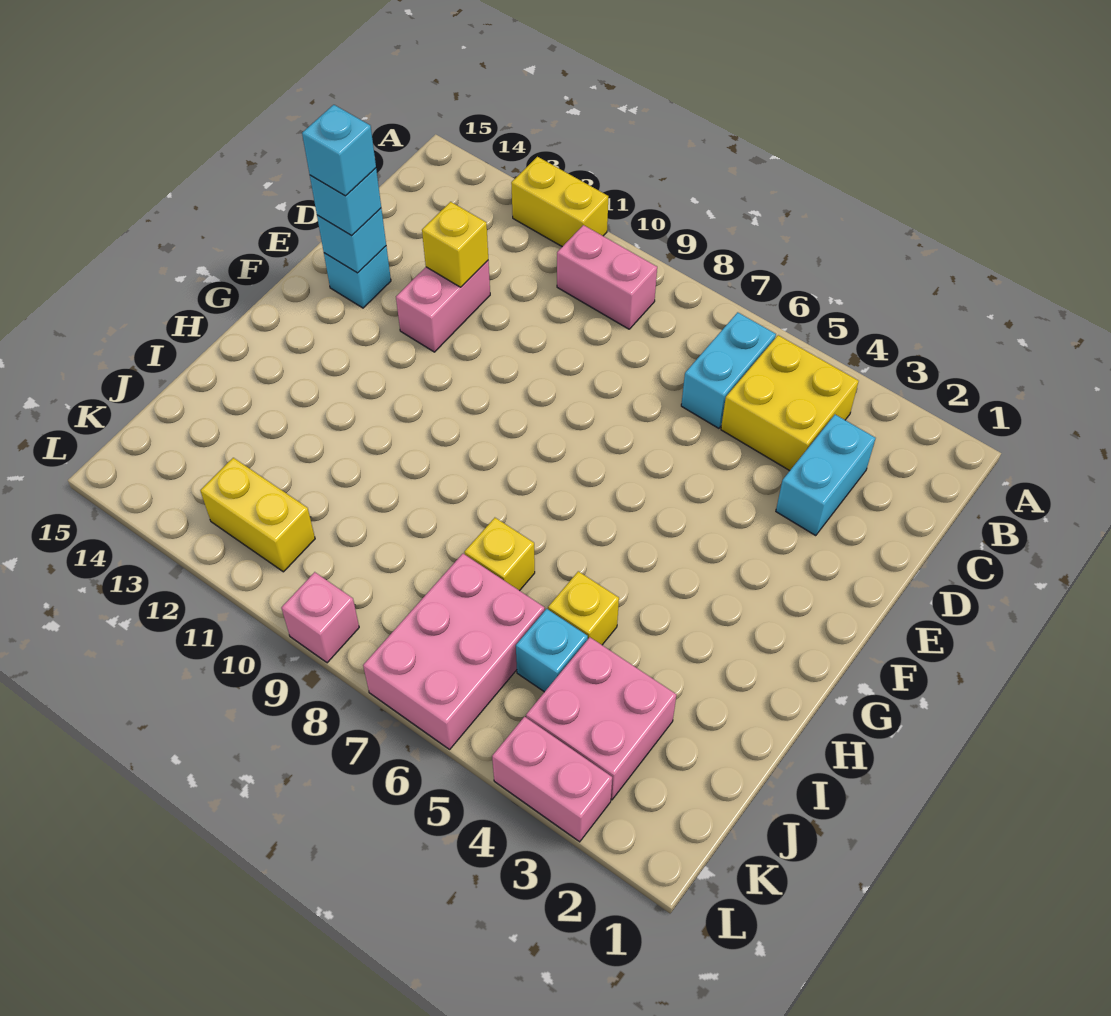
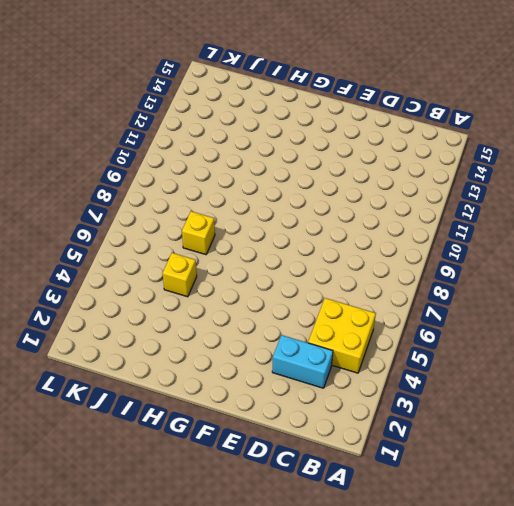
none -> yellow brick A11:A12 level 1
none -> cyan brick B6:C6 level 1
none -> pink brick B9:B10 level 1

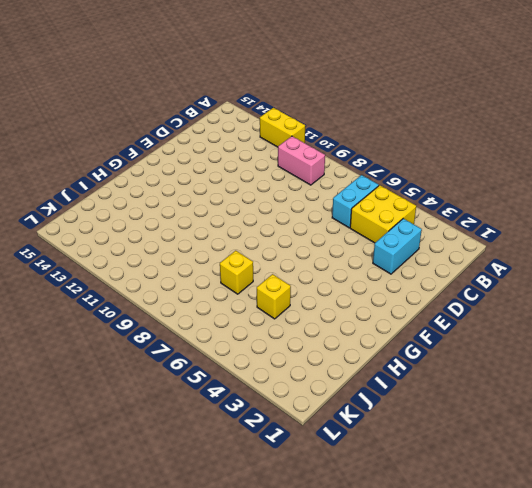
none -> pink brick D12:E12 level 1
none -> cyan brick E14 level 1
none -> pink brick J3:K4 level 1

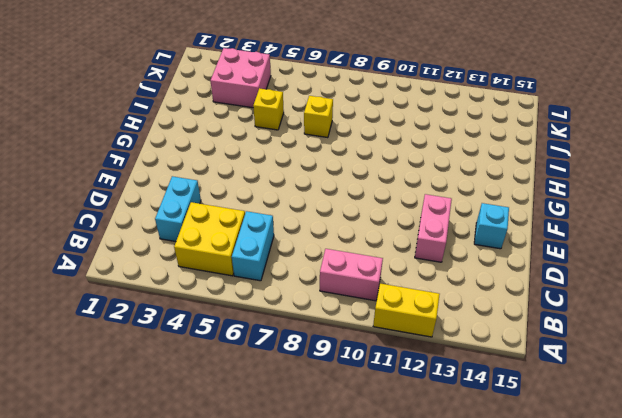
none -> cyan brick J5 level 1
none -> pink brick J6:L7 level 1
none -> yellow brick K11:K12 level 1

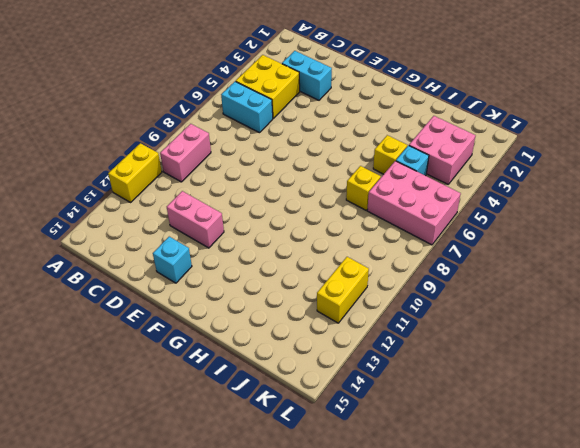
none -> pink brick L3:L4 level 1
none -> pink brick L9 level 1
none -> yellow brick D12 level 2

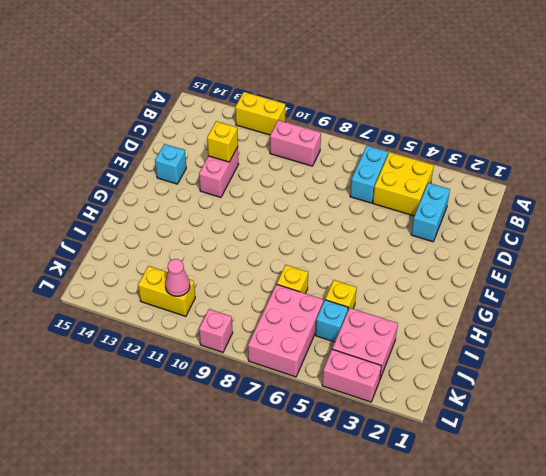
pink cone K11 level 2 -> none
none -> cyan brick E14 level 2
none -> cyan brick E14 level 3
none -> cyan brick E14 level 4

